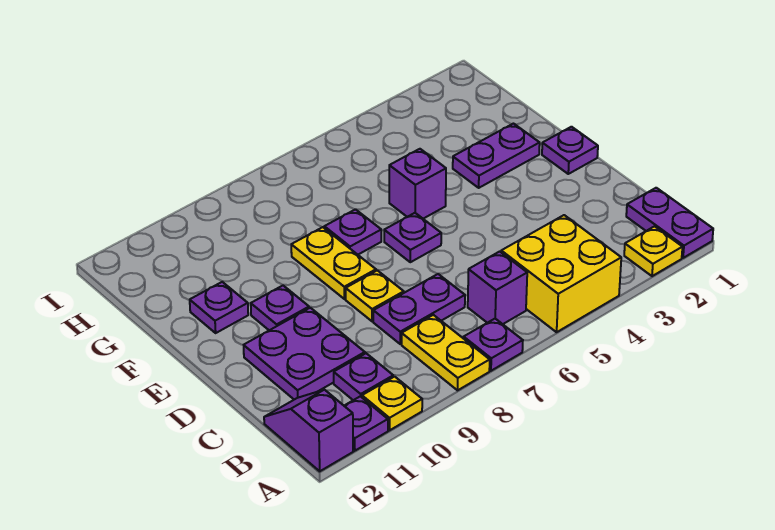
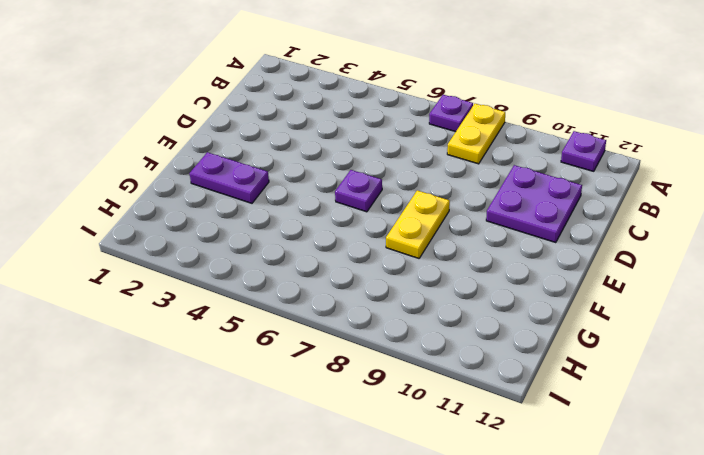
none -> purple plate A1:B1 level 1
none -> yellow plate A2 level 1
none -> yellow brick A4:B5 level 1

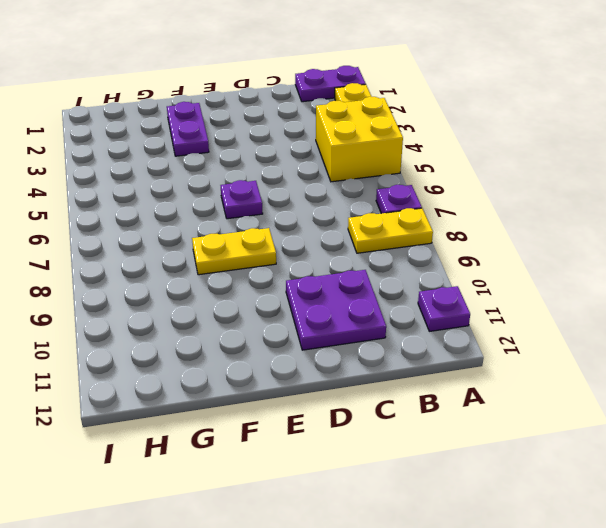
none -> yellow plate A10 level 1
none -> purple slope A12:B12 level 1 top A
none -> purple brick B6 level 1

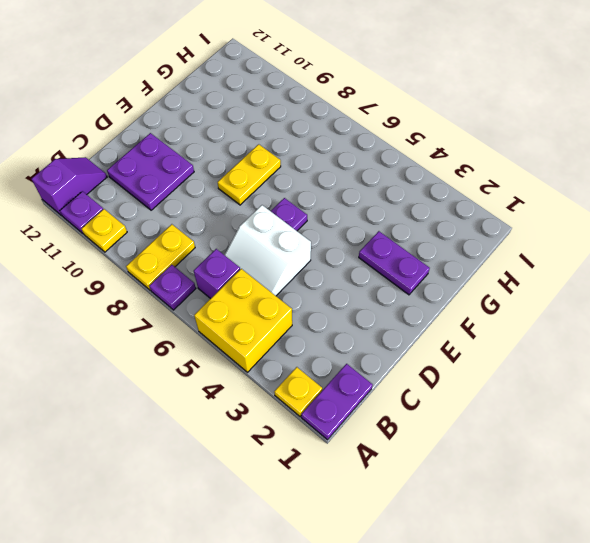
white slope C5:D6 level 1 top D -> none
none -> purple plate B10 level 1
none -> purple plate C7:C8 level 1
none -> yellow plate D8 level 1

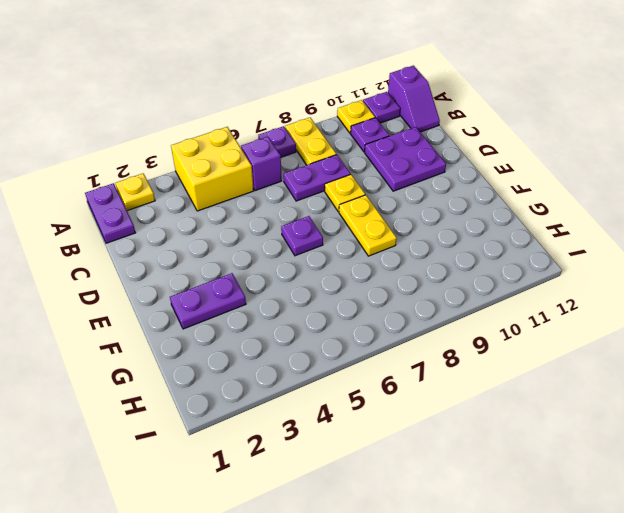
none -> purple plate E1 level 1
none -> purple plate E10 level 1
none -> purple brick F5 level 1

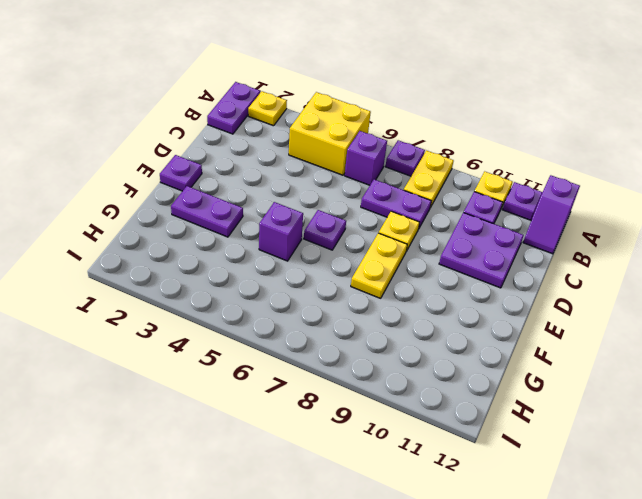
none -> purple plate E10 level 1
none -> purple plate F7 level 1
none -> purple plate F11 level 1

